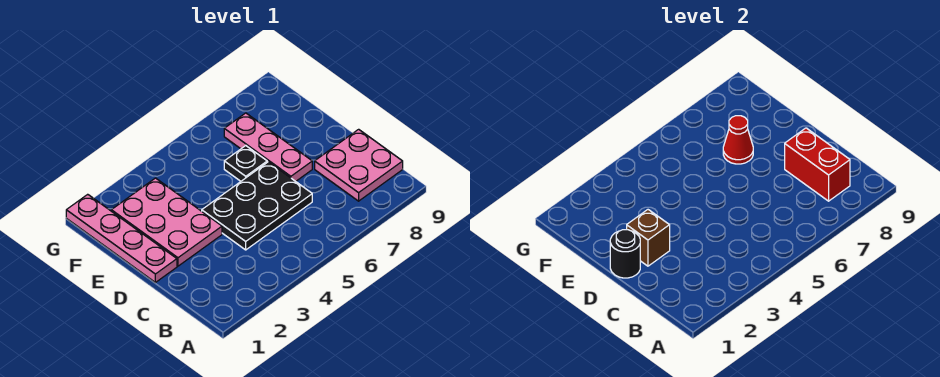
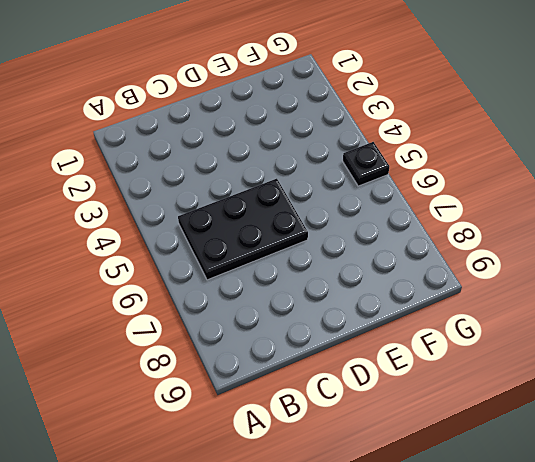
black plate B5:D6 level 1 -> black plate C4:D6 level 1
black plate G5 level 1 -> black plate E6 level 1
none -> pink plate B8:C9 level 1
none -> pink plate D1:G1 level 1

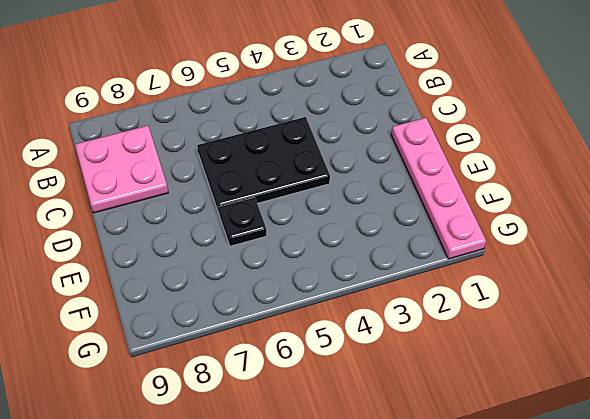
none -> pink plate D2:F3 level 1
none -> pink plate D7:F7 level 1

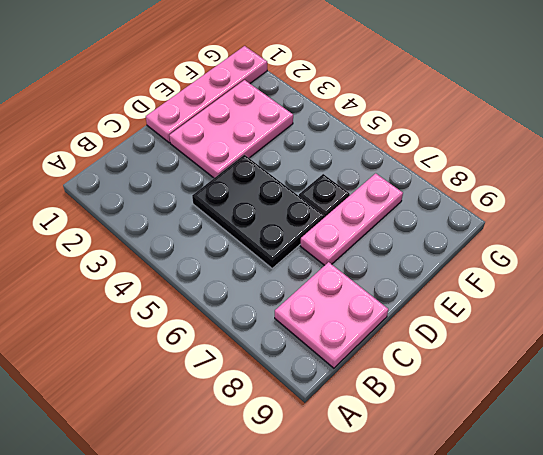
none -> red brick B8:C8 level 2
none -> black round brick D1 level 2

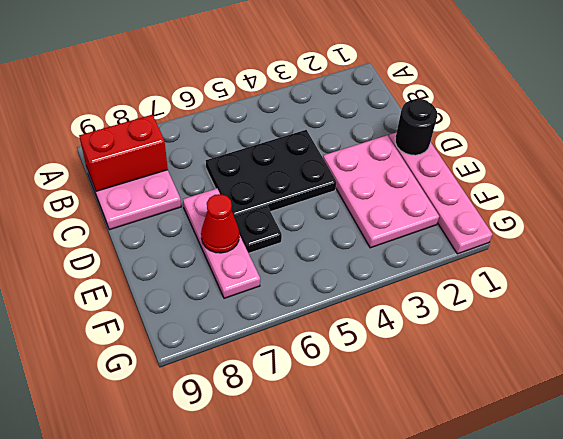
red brick B8:B9 level 2 -> red brick B8:C8 level 2
none -> brown brick D2 level 2

